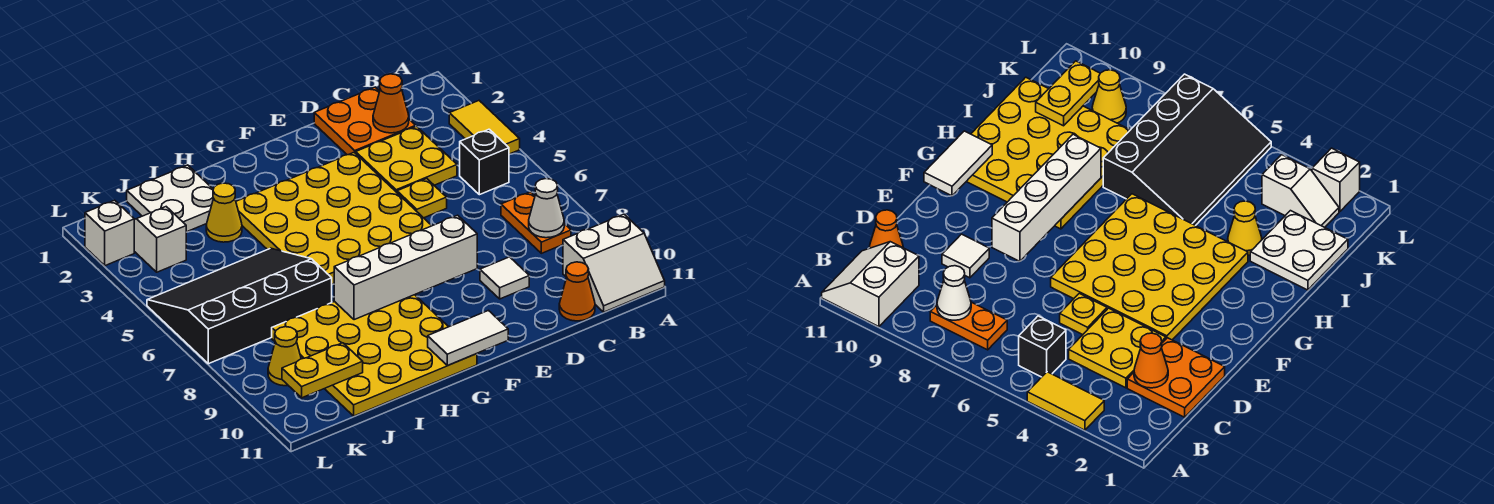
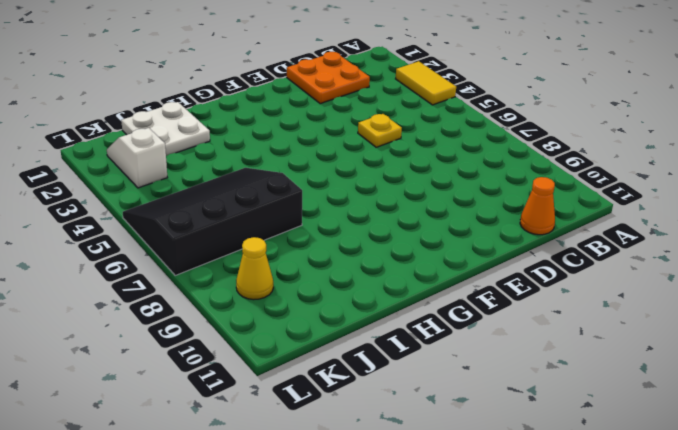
none -> white slope A10:B11 level 1 top 10
none -> black brick B5 level 1
none -> orange plate B7:B8 level 1

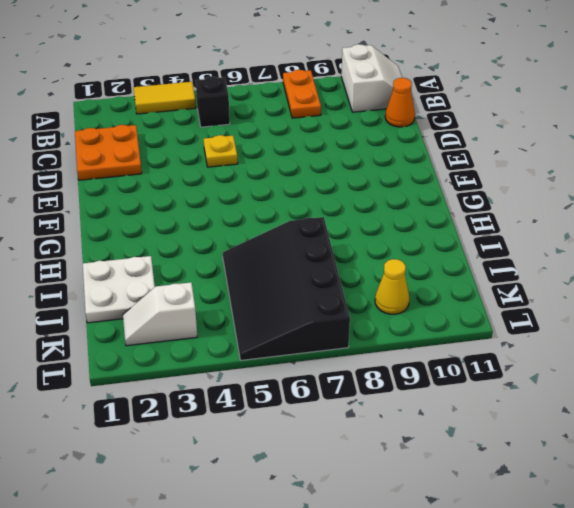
orange plate A8:B8 level 1 -> orange plate B7:B8 level 1
none -> yellow plate C3:D4 level 1
none -> white tile D9 level 1
none -> yellow plate E3:H6 level 1

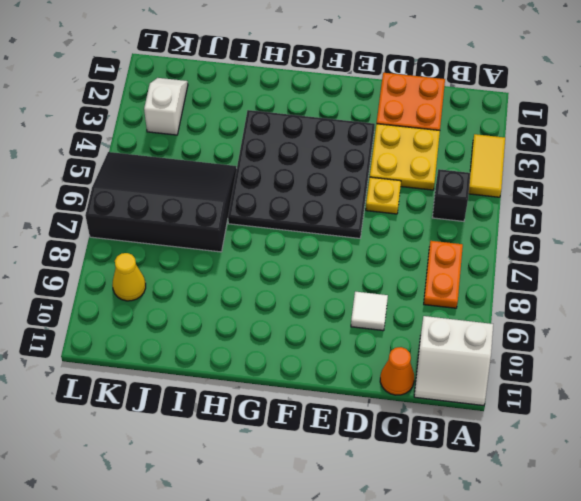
black plate E3:H6 level 1 -> yellow plate E3:H6 level 1
none -> yellow plate G8:J11 level 1
none -> white plate I1:J2 level 1
none -> yellow cone I3 level 1

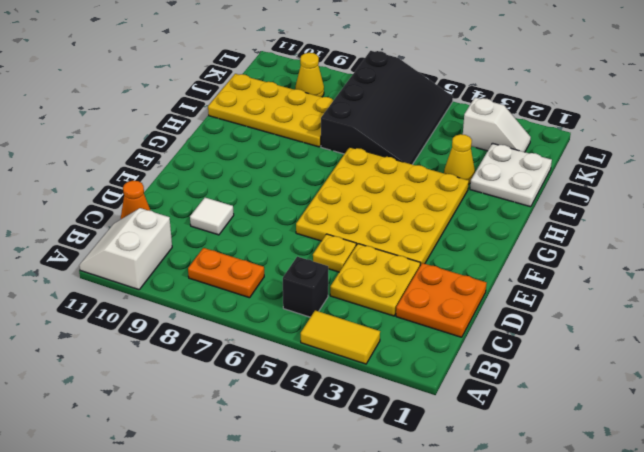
yellow plate I8:J11 level 1 -> yellow plate G8:J11 level 1
none -> white brick L2 level 1
none -> white cone B8 level 2
none -> orange cone C2 level 2

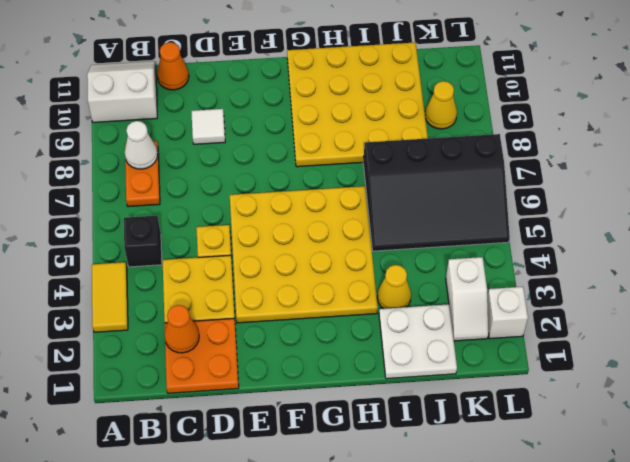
none -> white brick E8:H8 level 2
none -> white tile F11:G11 level 2
none -> yellow plate J10:K10 level 2

